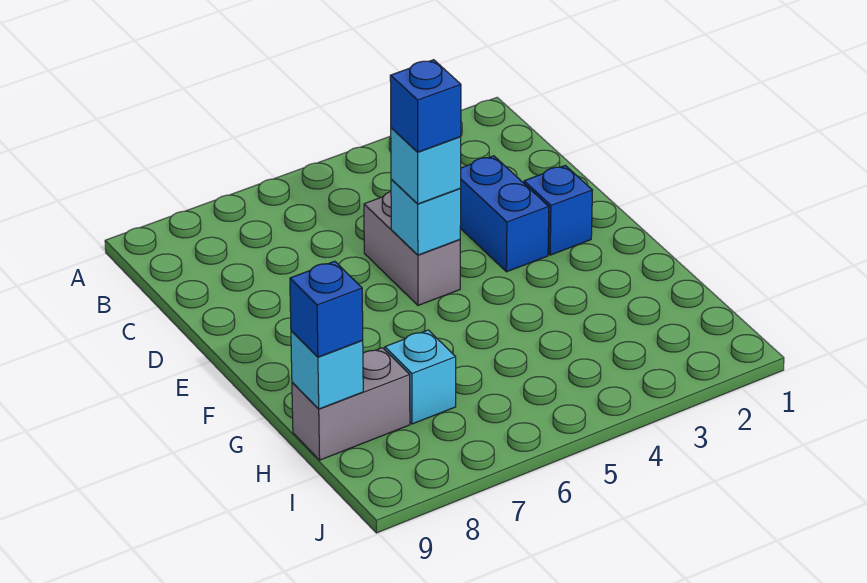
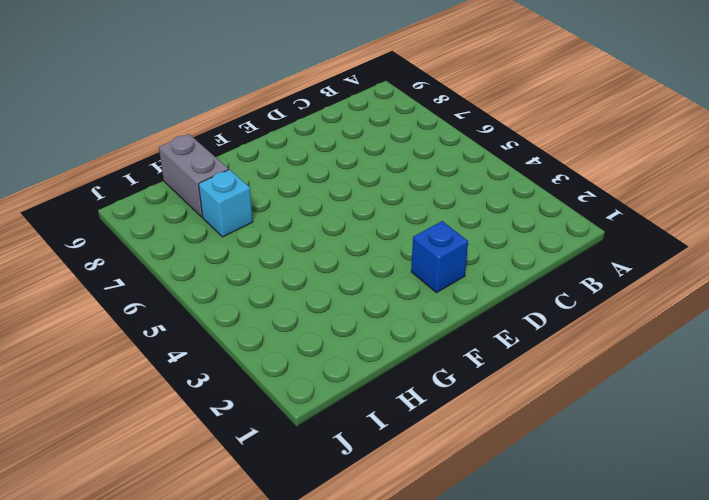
none -> blue brick D3:E3 level 1
none -> grey brick D5:E5 level 1

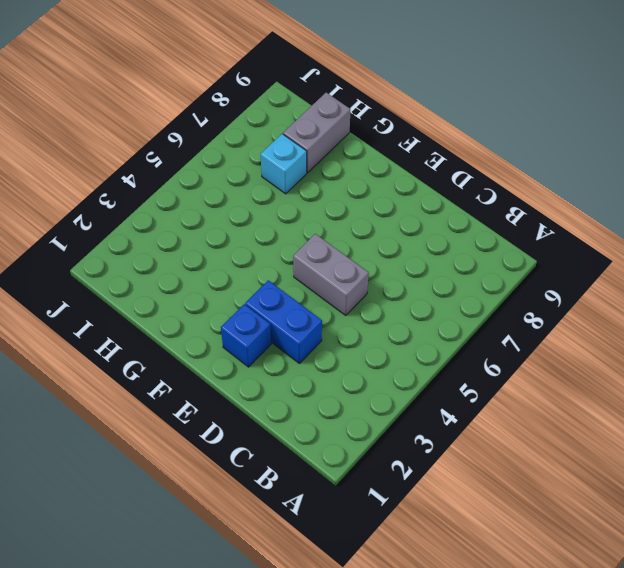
none -> cyan brick E5 level 2
none -> cyan brick H9 level 2

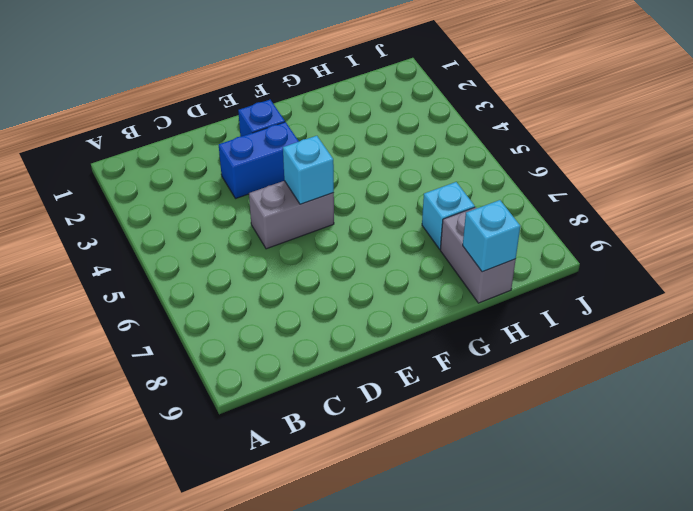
none -> cyan brick E5 level 3
none -> blue brick H9 level 3

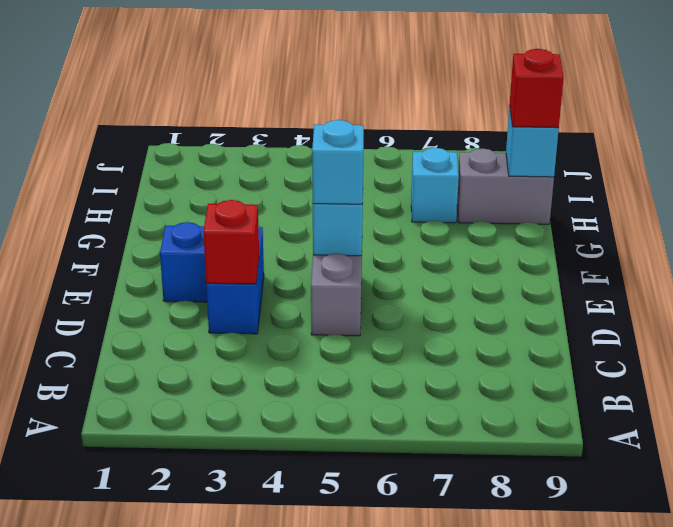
red brick D3 level 2 -> none
red brick H9 level 3 -> blue brick H9 level 3
none -> blue brick E5 level 4

